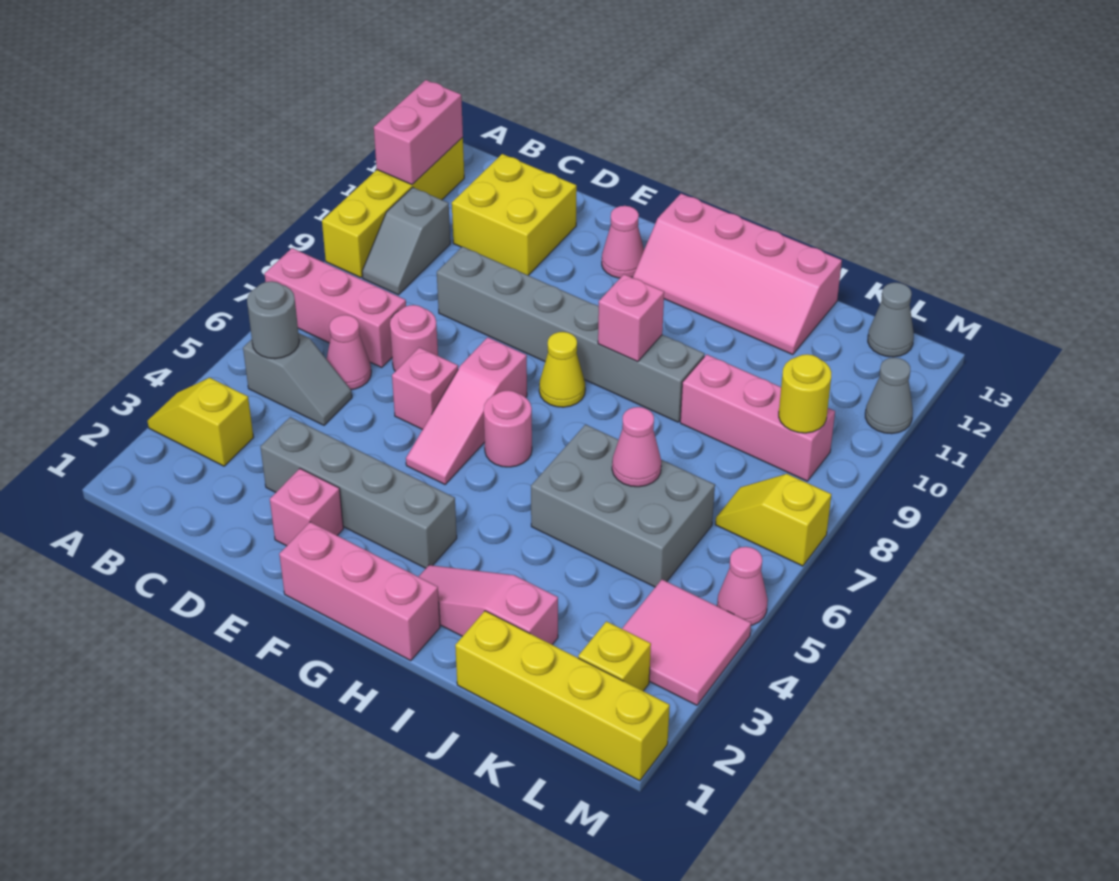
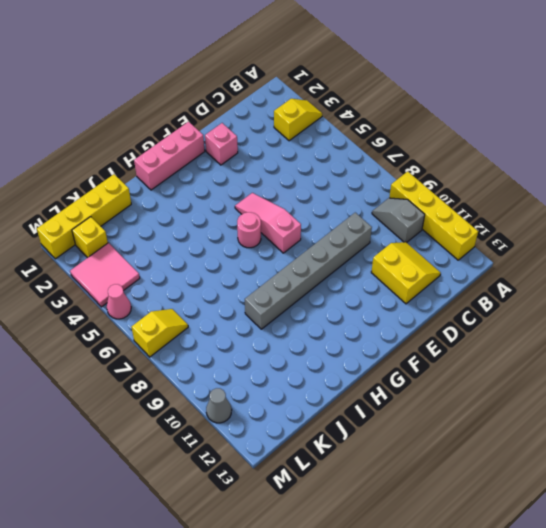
yellow slope C11:D12 level 1 top D -> yellow brick C11:D12 level 1
none -> pink brick A7:C7 level 1
none -> grey slope B5:C5 level 1 top B
none -> pink cone C6 level 1
none -> grey brick D3:G3 level 1

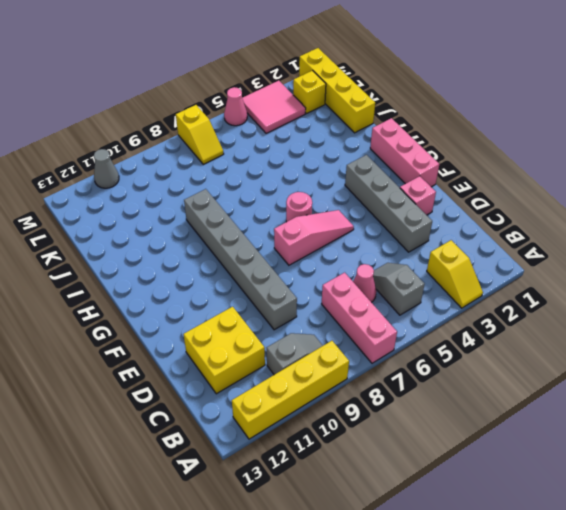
none -> pink round brick D7 level 1
none -> pink brick E6 level 1
none -> pink cone F12 level 1
none -> yellow cone G8 level 1

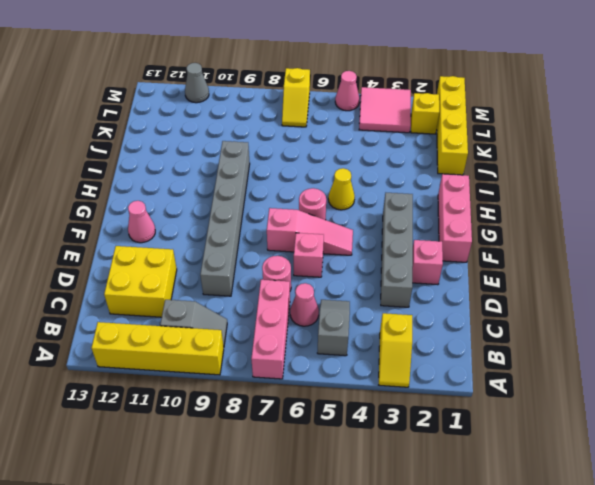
yellow cone H5 level 1 -> yellow cone G8 level 1
none -> pink slope G12:J13 level 1 top 13
none -> pink slope H2:J2 level 1 top J
none -> grey brick I5:K6 level 1
none -> pink brick J9:L9 level 1

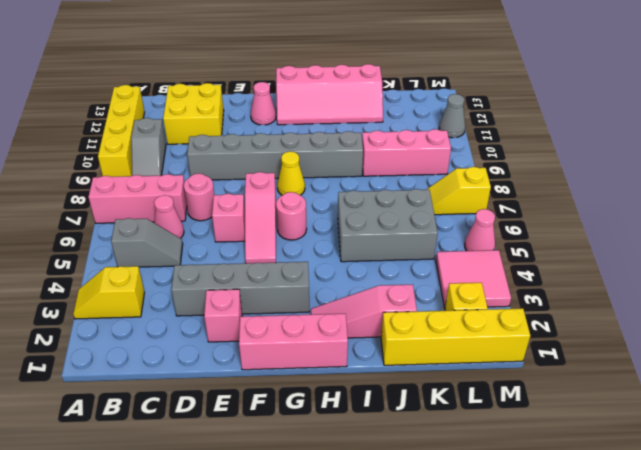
none -> grey cone L13 level 1
none -> pink brick A11:A12 level 2
none -> grey round brick B5 level 2
none -> pink brick H9 level 2

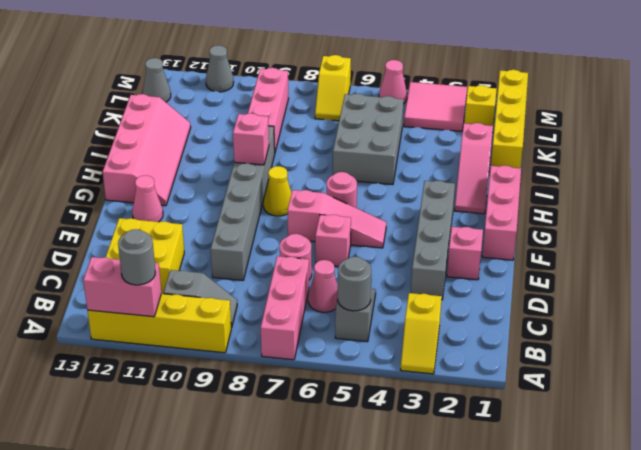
grey round brick A11 level 3 -> none
none -> pink cone J6 level 2
none -> yellow round brick L9 level 2

